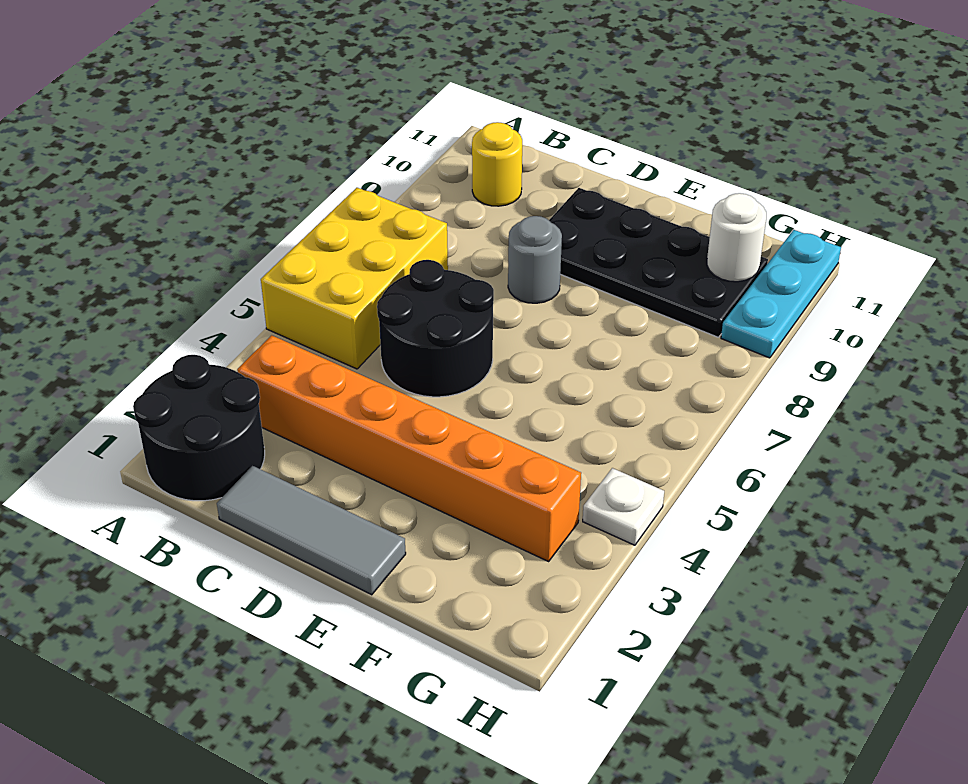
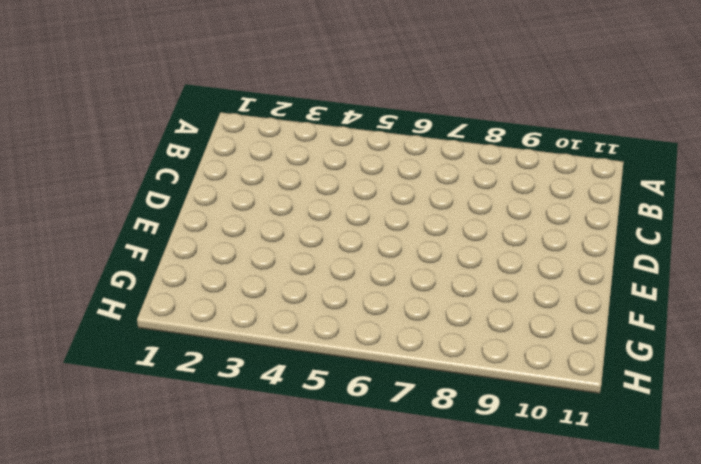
none -> black round brick A1:B2 level 1
none -> yellow brick A5:B7 level 1

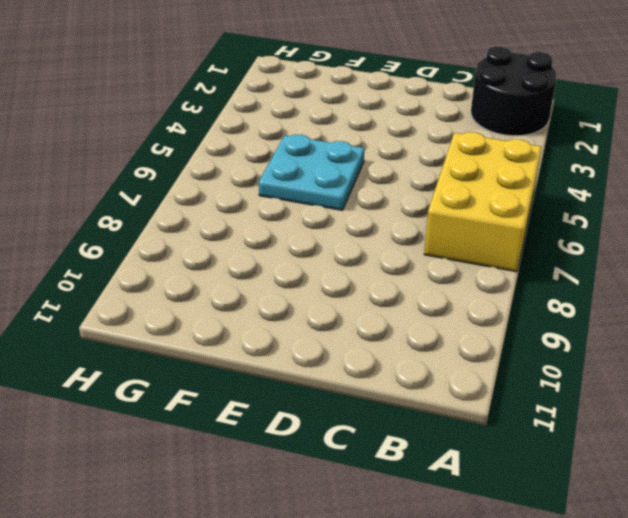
cyan plate E5:F6 level 1 -> none
none -> orange brick B3:G3 level 1
none -> yellow round brick B10 level 1

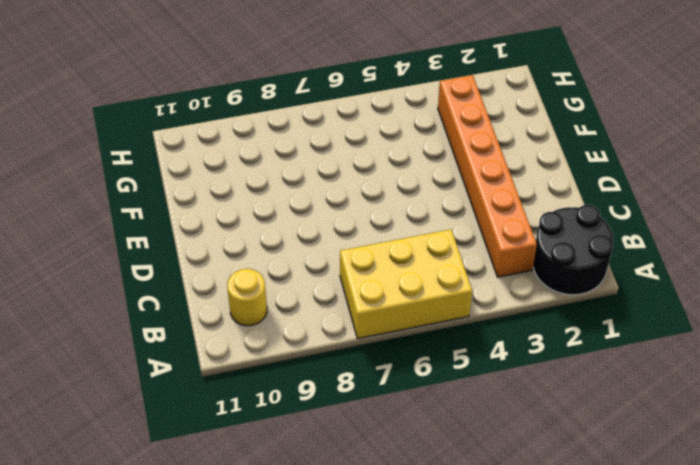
none -> grey tile C1:E1 level 1
none -> black round brick C5:D6 level 1

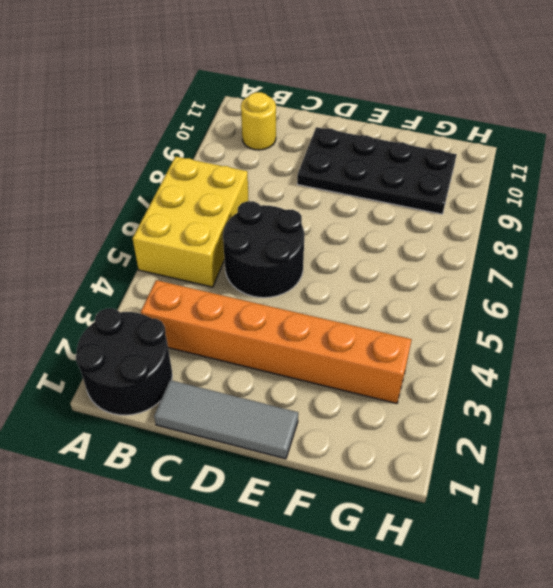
none -> grey round brick D8 level 1
none -> white plate H4 level 1

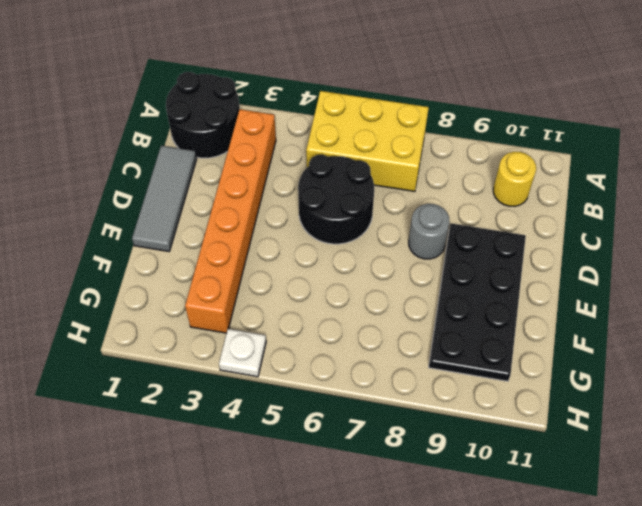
none -> cyan plate H9:H11 level 1
none -> white round brick G10 level 2

